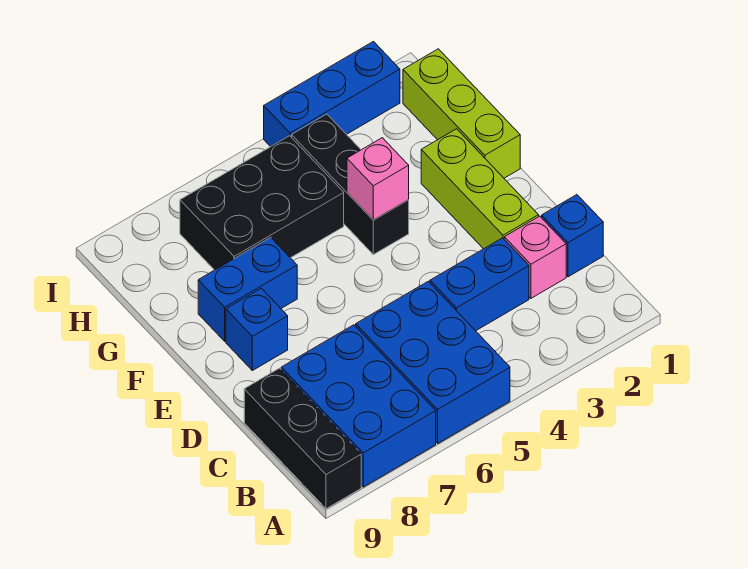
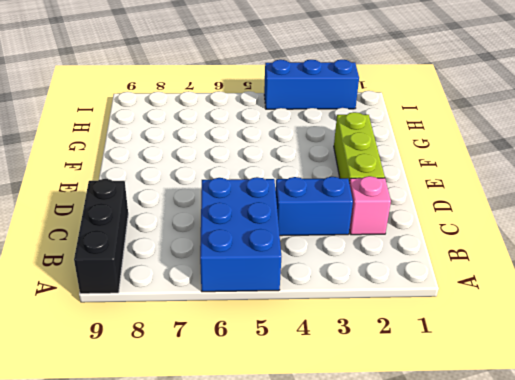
none -> blue brick A7:C8 level 1
none -> blue brick C1 level 1
none -> blue brick E8 level 1

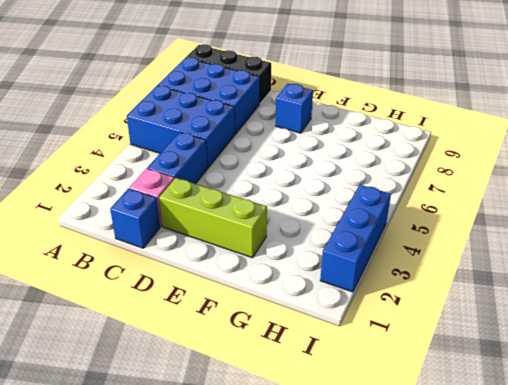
none -> lime brick F1:H1 level 1
none -> black brick F4:H4 level 1
none -> blue brick F7:F8 level 1

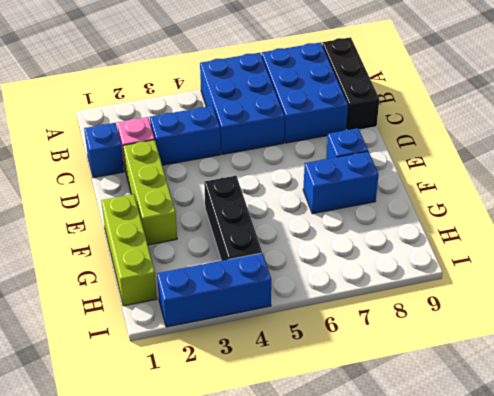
none -> black brick G5:H7 level 1
none -> pink brick F4 level 2

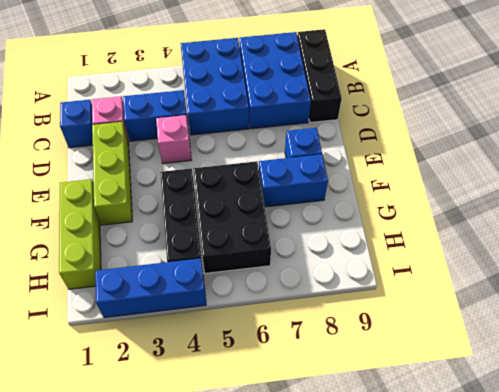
pink brick D4 level 1 -> pink brick F4 level 2
black brick F5:H6 level 1 -> black brick G5:H7 level 1

